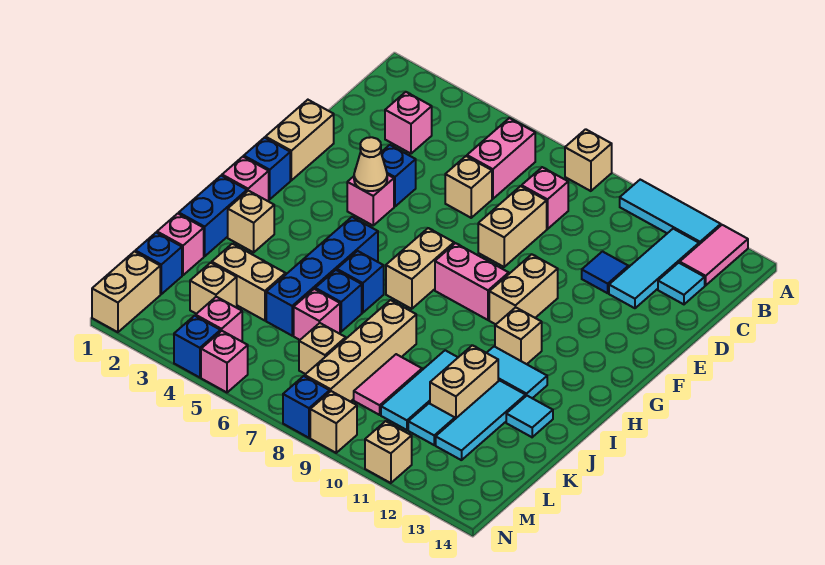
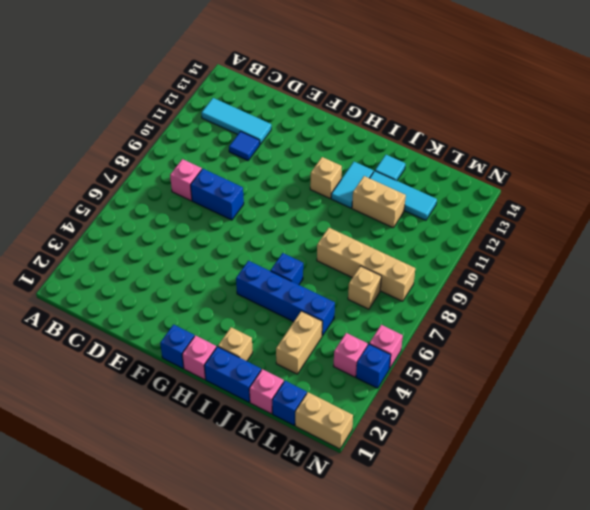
blue brick D8:E8 level 1 -> tan brick D8:E8 level 1
none -> tan brick A8 level 1
none -> cyan tile A10:A12 level 1
none -> pink tile A13:B13 level 1
none -> pink brick B6:C6 level 1

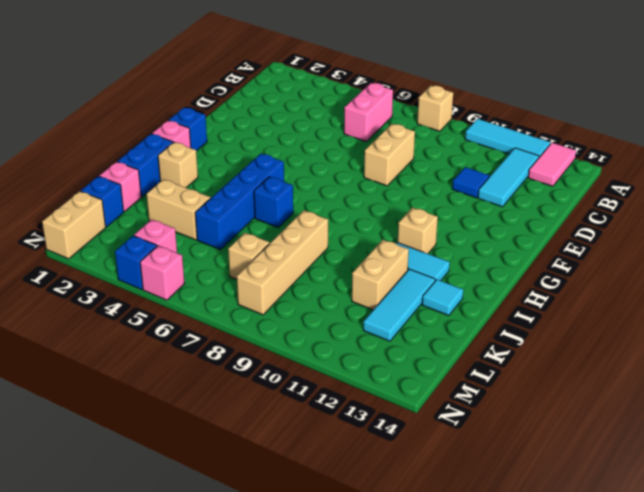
none -> pink brick C3 level 1
none -> pink brick C8 level 1
none -> cyan tile C13 level 1
none -> tan brick D6 level 1

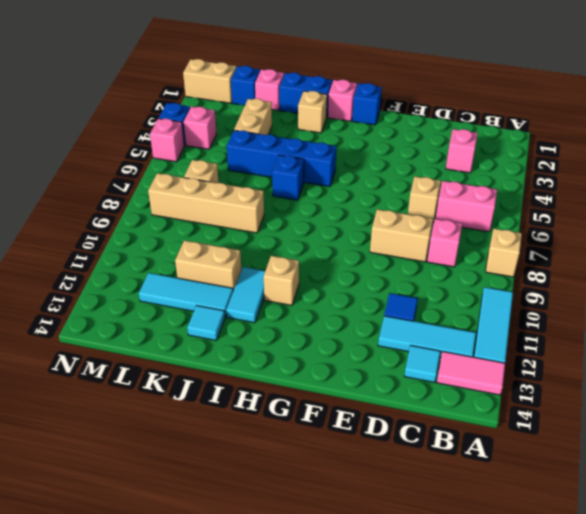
none -> tan brick E1:F1 level 1
none -> blue brick E4 level 1
none -> pink brick F4 level 1
none -> tan brick F10:G10 level 1

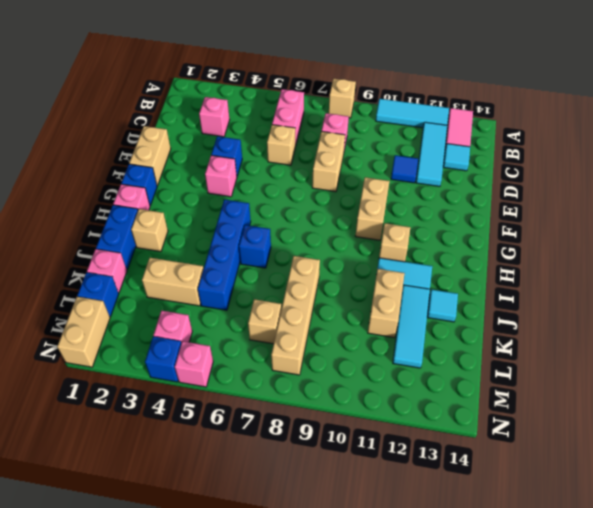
none -> tan brick G7:H7 level 1
none -> pink brick G8:G9 level 1
none -> blue brick J6 level 1
none -> cyan tile J10:L10 level 1

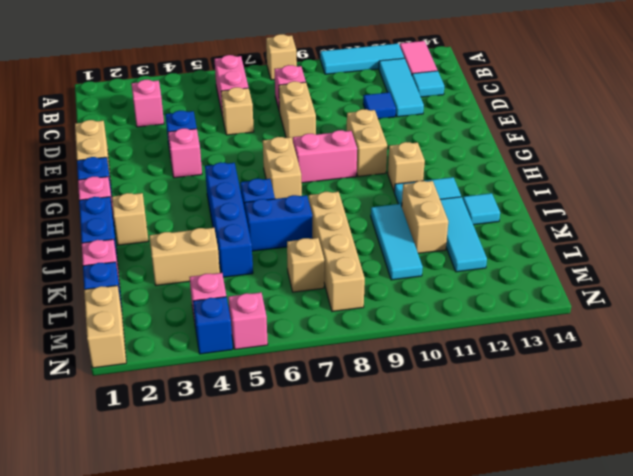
blue brick J6:J7 level 1 -> blue brick J6 level 1
none -> pink brick K6 level 1
none -> pink tile K9:L9 level 1
none -> tan brick L3 level 1
none -> cyan tile L11 level 1

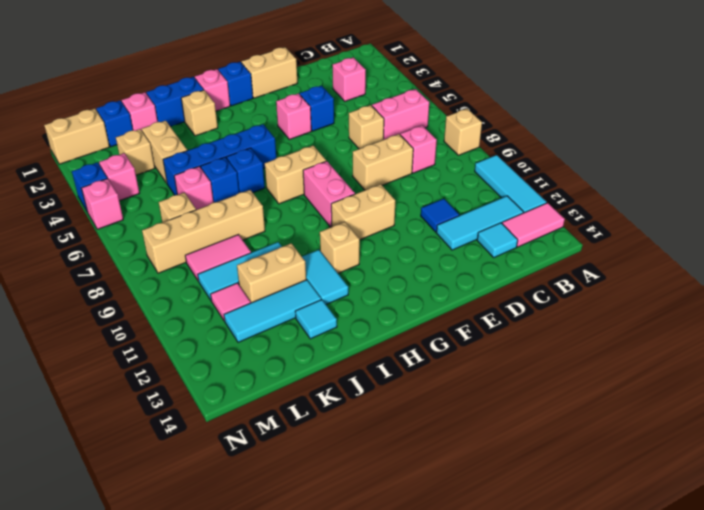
pink tile L11 level 1 -> cyan tile L11 level 1
none -> blue brick N8 level 1
none -> tan brick N9 level 1
none -> tan brick N11 level 1
none -> tan cone F4 level 2

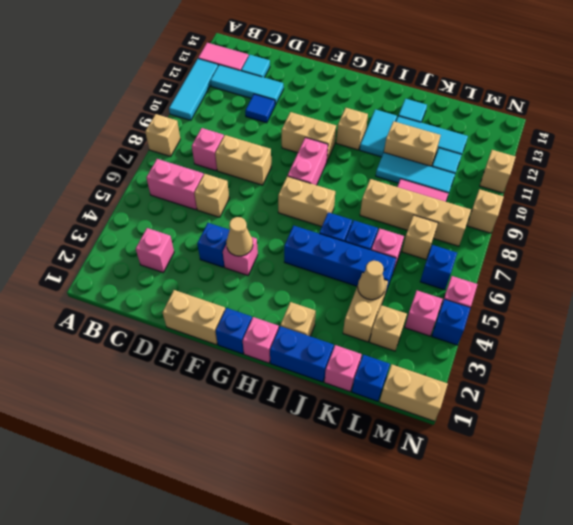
tan cone K4 level 2 -> none
blue brick M6 level 1 -> blue brick N8 level 1

